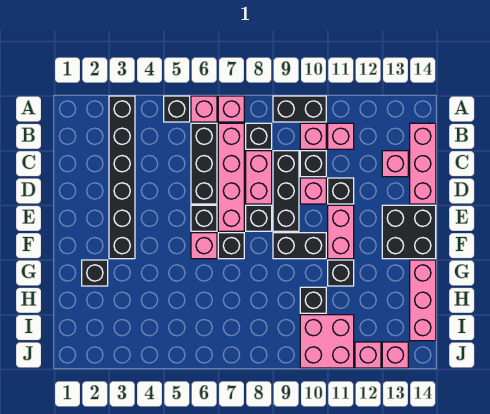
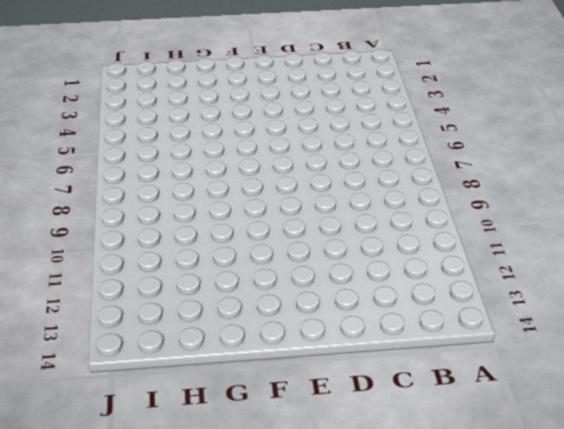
none -> black brick A3:F3 level 1
none -> black brick A5 level 1
none -> pink brick A6 level 1
none -> pink brick A7 level 1

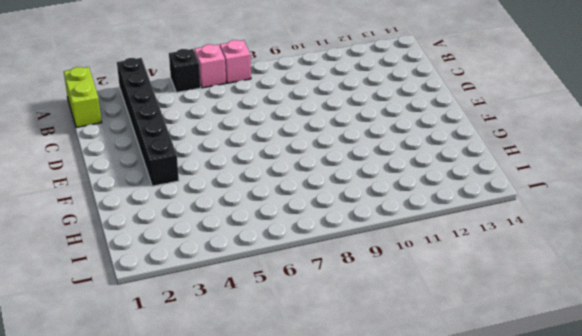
lime brick A1:B1 level 1 -> none
none -> black brick A9:A10 level 1
none -> black brick B6:D6 level 1
none -> pink brick B7:E7 level 1
none -> black brick B8 level 1

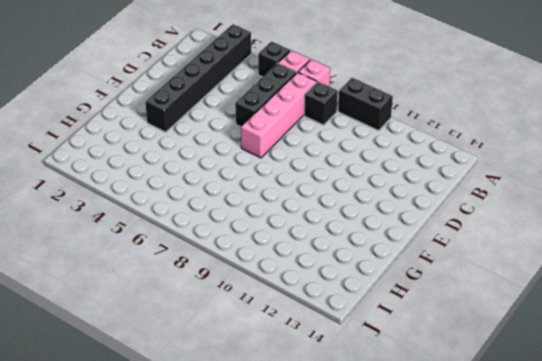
none -> pink brick B10 level 1
none -> pink brick B11 level 1
none -> pink brick B14:D14 level 1
none -> pink brick C8:D8 level 1

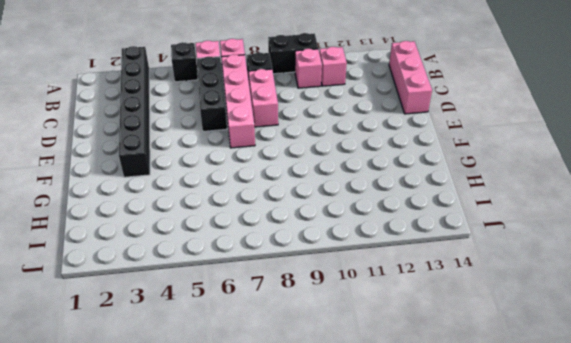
none -> black brick C9:E9 level 1
none -> black brick C10 level 1
none -> pink brick C13 level 1
none -> pink brick D10 level 1

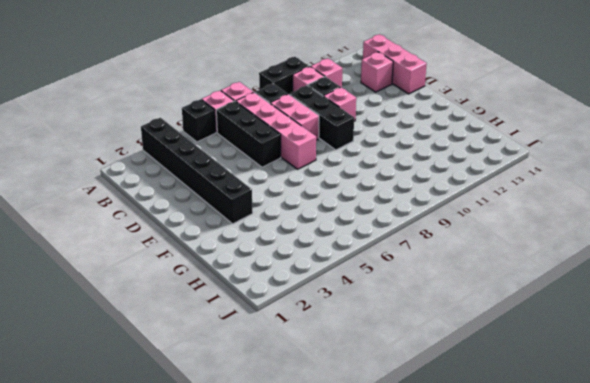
none -> black brick D11 level 1
none -> black brick E6 level 1
none -> black brick E8 level 1
none -> pink brick E11:F11 level 1

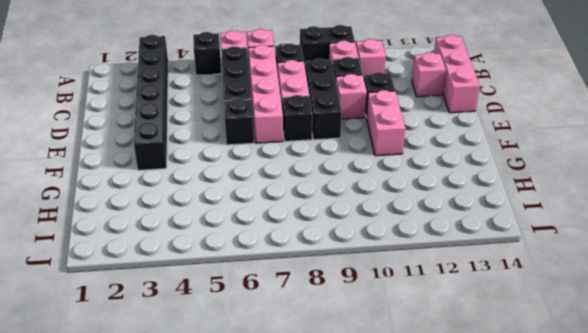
none -> black brick E13:F14 level 1
none -> pink brick F6 level 1
none -> black brick F7 level 1
none -> black brick F9:F10 level 1

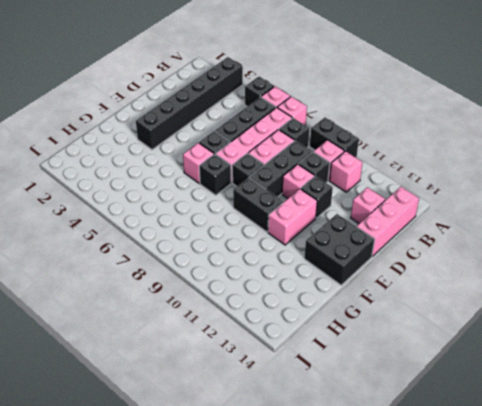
none -> black brick G2 level 1
none -> black brick G11 level 1
none -> pink brick G14:I14 level 1
none -> black brick H10 level 1

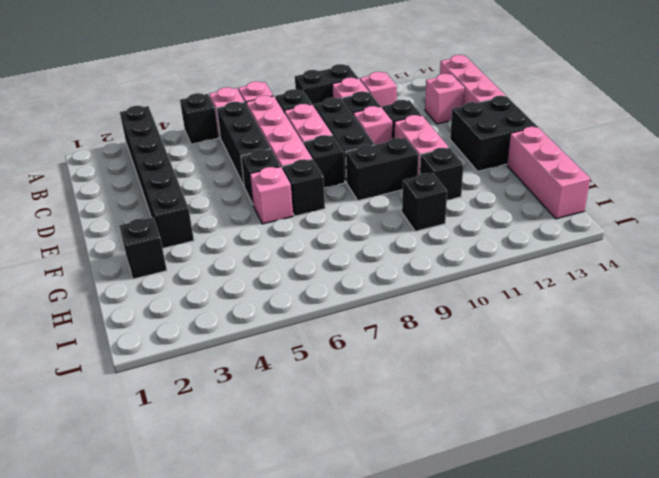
none -> pink brick I10:J11 level 1
none -> pink brick J12 level 1
none -> pink brick J13 level 1

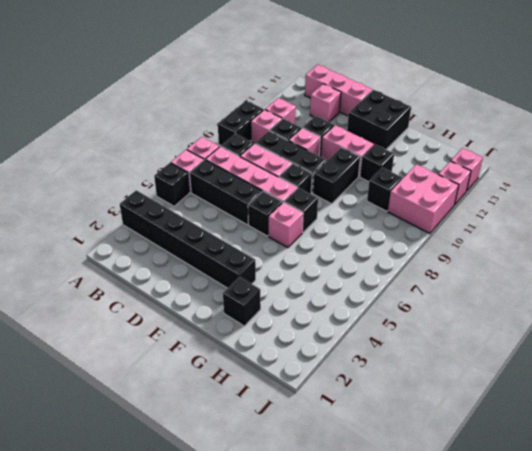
none -> pink brick G14:I14 level 1

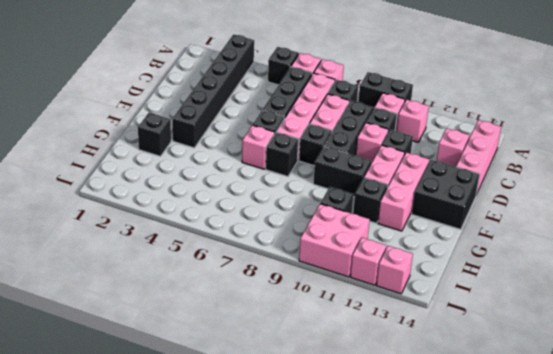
pink brick E12:G12 level 1 -> pink brick G14:I14 level 1

